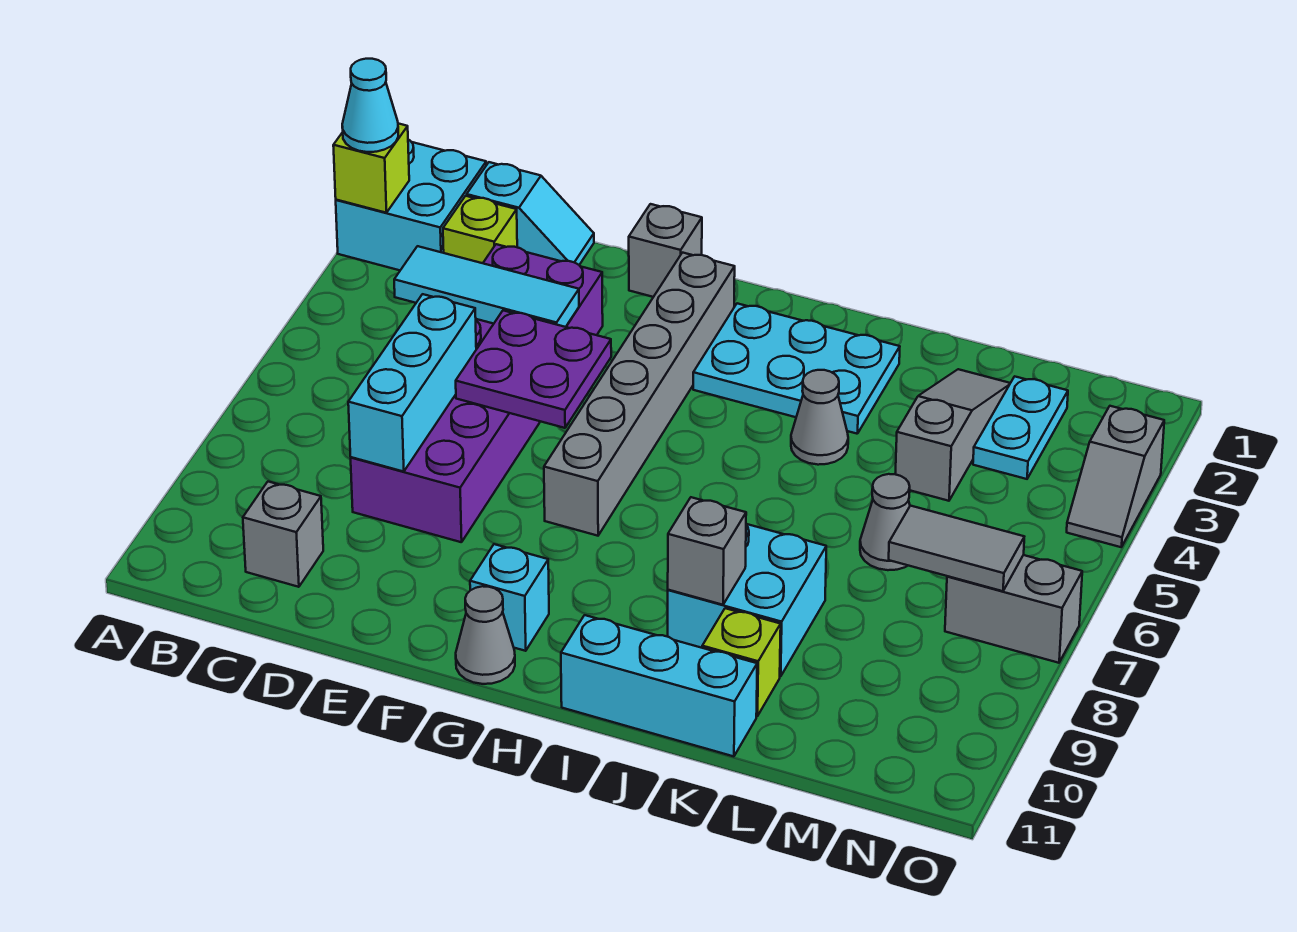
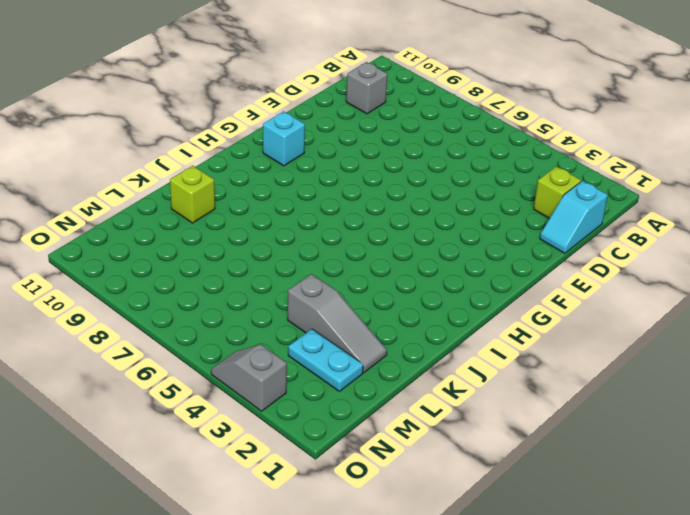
none -> cyan brick A1:B2 level 1
none -> purple brick D3:E8 level 1
none -> grey brick F1 level 1

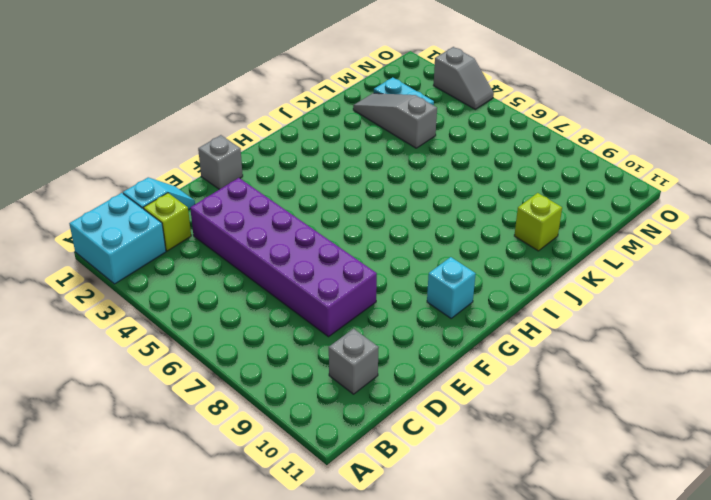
none -> grey brick G2:G7 level 1
none -> grey cone G11 level 1
none -> cyan plate H2:J3 level 1

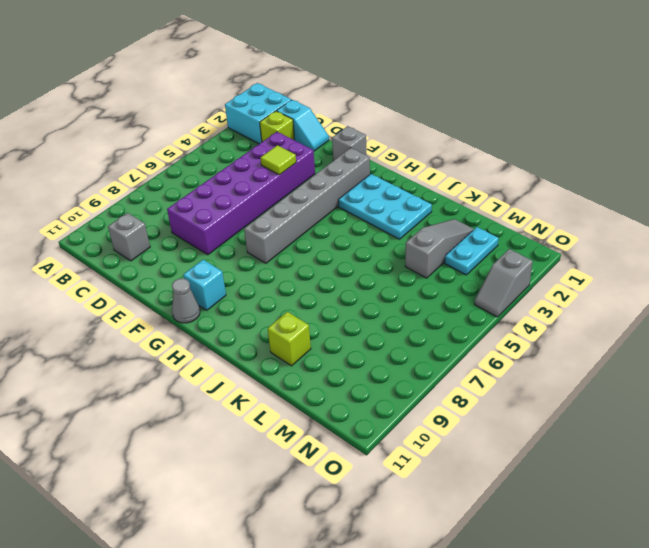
lime tile E4 level 2 -> cyan tile C4:E4 level 2
none -> cyan brick I11:K11 level 1
none -> grey cone J4 level 1
none -> cyan brick J8:K9 level 1

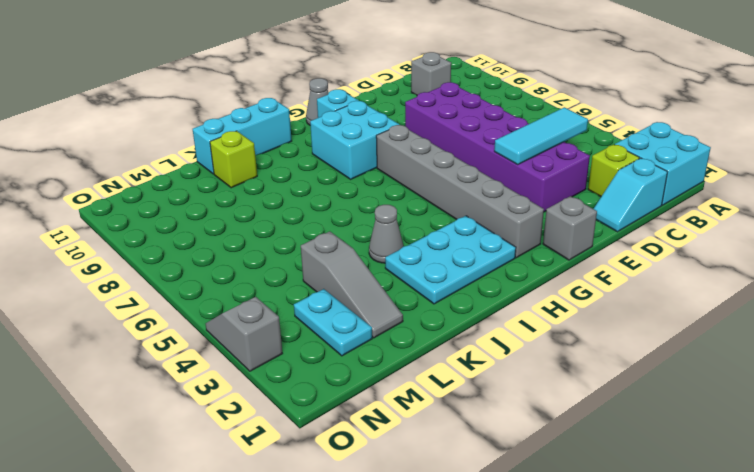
cyan brick G8:H9 level 1 -> cyan brick J8:K9 level 1
none -> grey cone L6 level 1
none -> grey brick N7:O7 level 1
none -> lime brick A2 level 2

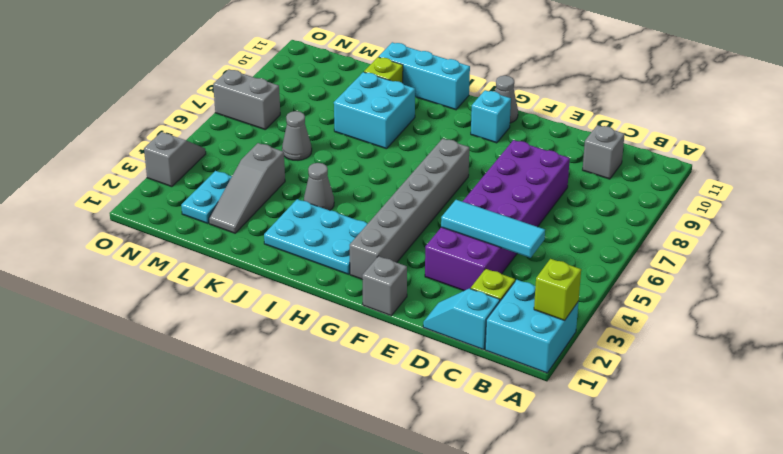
none -> cyan brick D6:D8 level 2
none -> purple plate E5:F6 level 2
none -> grey brick J9 level 2

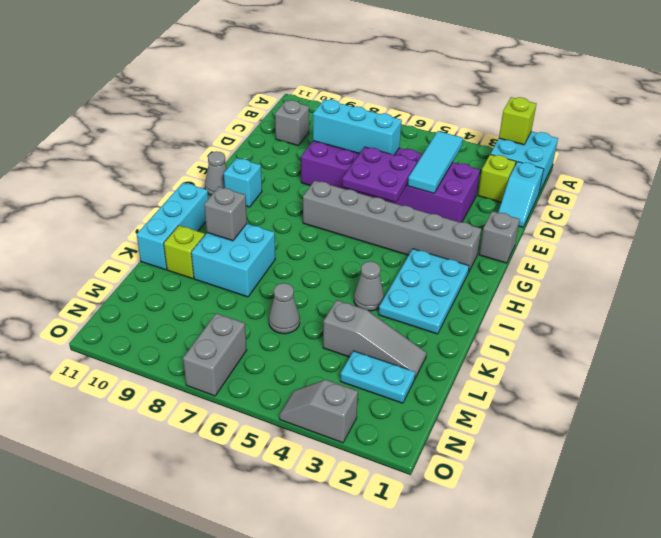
none -> grey tile M7:N7 level 2
none -> cyan cone A2 level 3

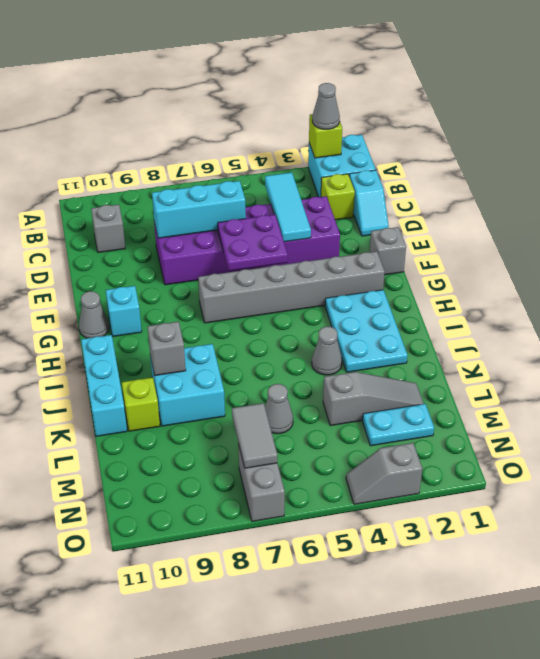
grey cone A2 level 3 -> cyan cone A2 level 3

